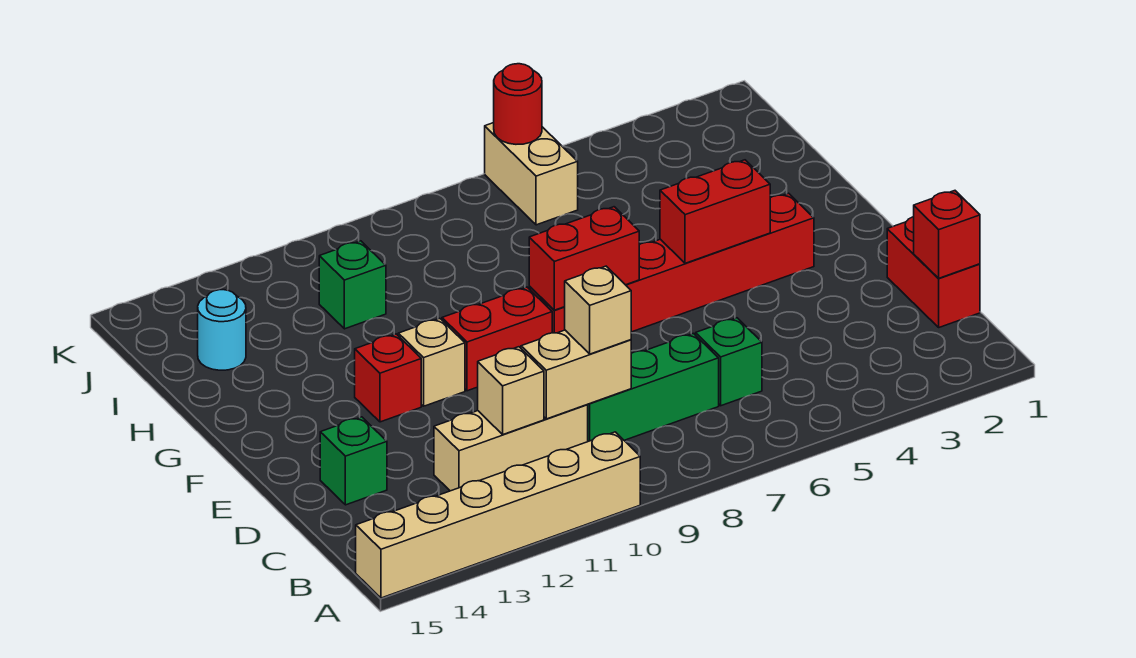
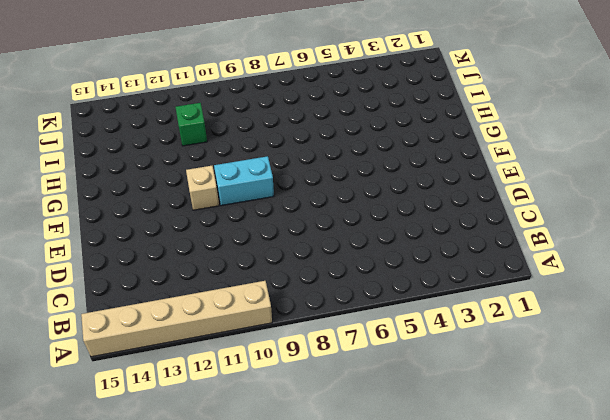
cyan brick F9:F10 level 1 -> red brick F9:F10 level 1
none -> red brick C1:D1 level 1
none -> green brick C6 level 1
none -> green brick C7:C9 level 1

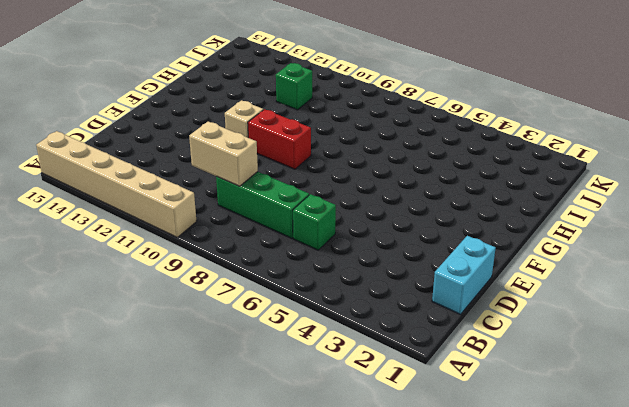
cyan brick C1:D1 level 1 -> red brick C1:D1 level 1
none -> tan brick C10:C12 level 1
none -> green brick D14 level 1
none -> red brick F3:F8 level 1

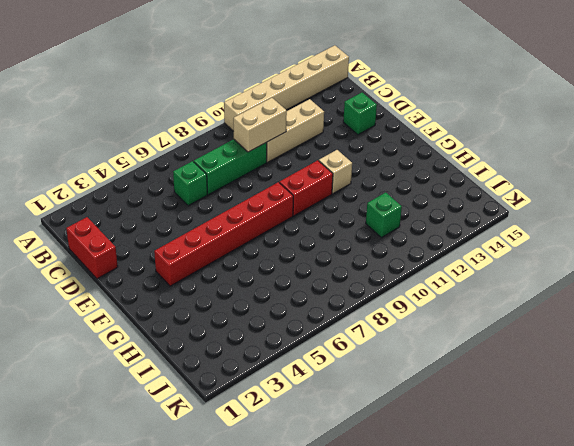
none -> red brick F12 level 1
none -> cyan round brick I14 level 1
none -> tan brick J6:K6 level 1

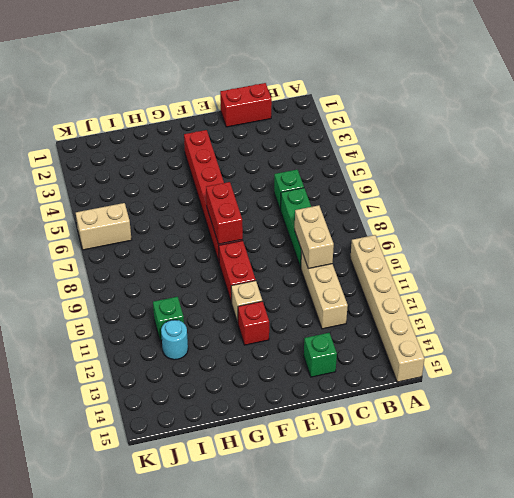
cyan round brick I12 level 1 -> cyan round brick I14 level 1
none -> red brick C1 level 2
none -> tan brick C11 level 2
none -> red brick F4:F5 level 2

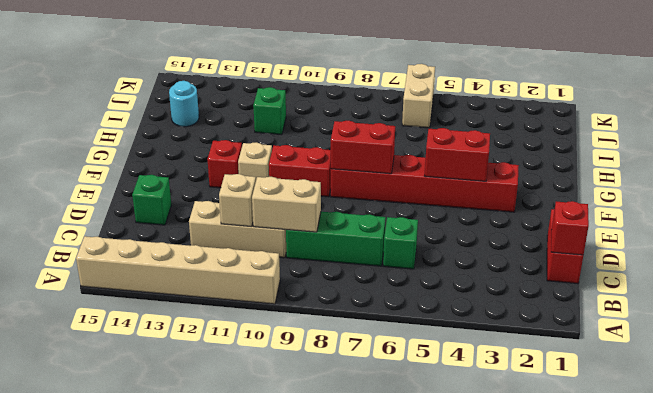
none -> red round brick K6 level 2
none -> tan brick C9 level 3

